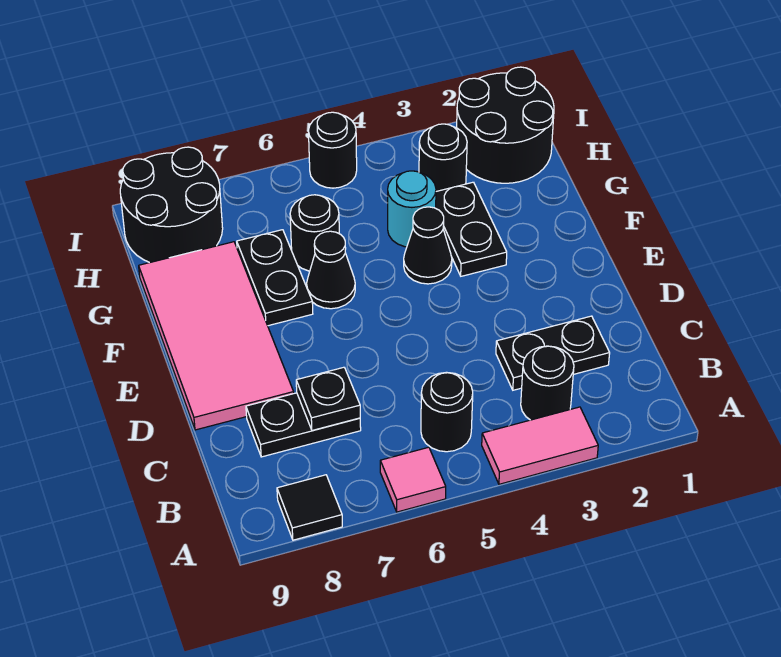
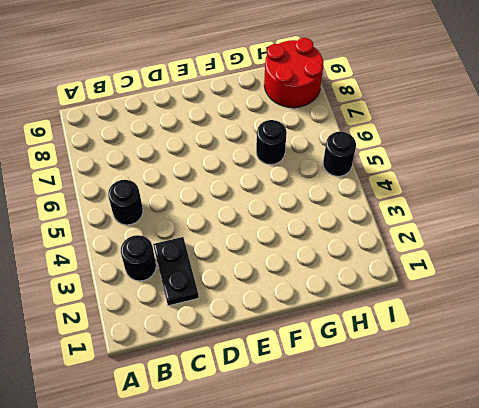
red round brick H8:I9 level 1 -> black round brick H8:I9 level 1
none -> pink tile A3:A4 level 1
none -> pink tile A6 level 1
none -> black tile A8 level 1

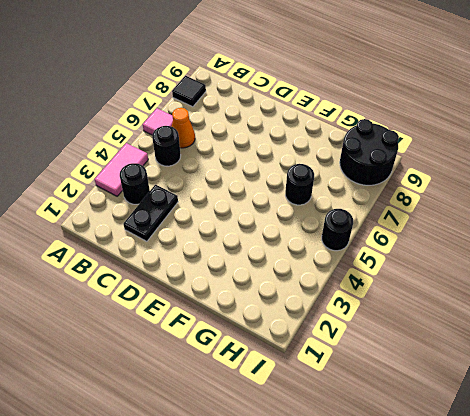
orange cone B6 level 1 -> none
none -> black plate C7:C8 level 1
none -> pink tile D8:G9 level 1
none -> black plate F3:G3 level 1

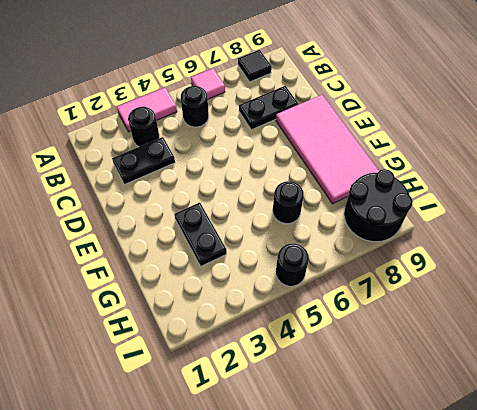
none -> black cone F4 level 1
none -> black cone F6 level 1
none -> black plate F7:G7 level 1

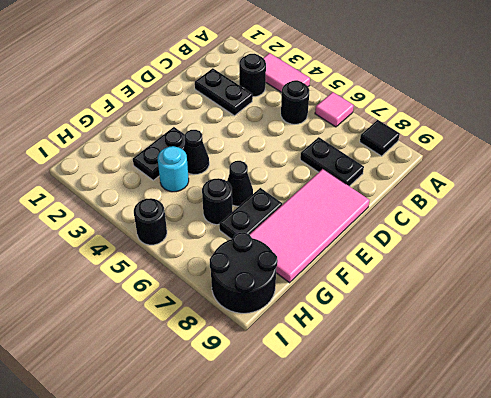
none -> black round brick H1:I2 level 1
none -> black round brick H3 level 1
none -> black plate C7 level 2

